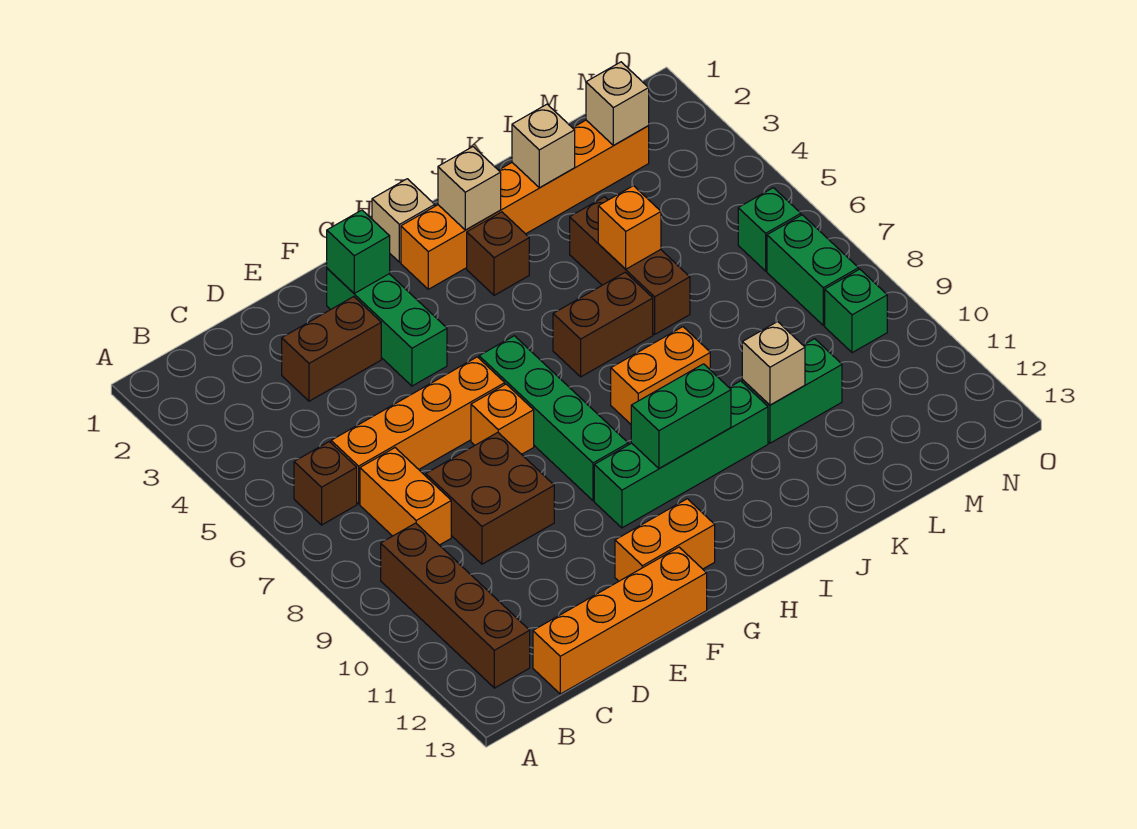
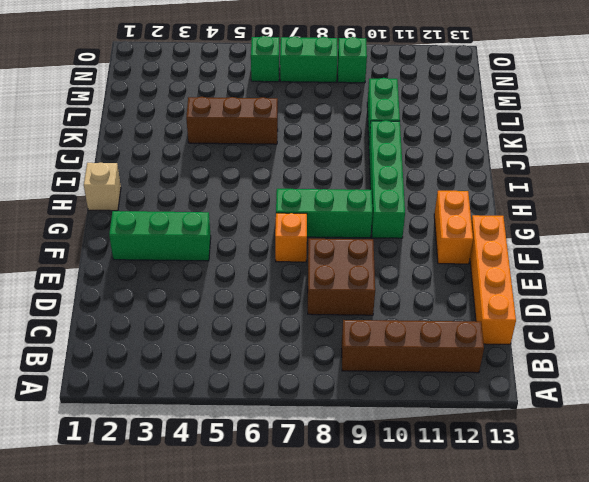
green brick G7:G9 level 1 -> green brick G6:G9 level 1
none -> brown brick B6 level 1
none -> orange brick C6:F6 level 1
none -> orange brick C7:C8 level 1

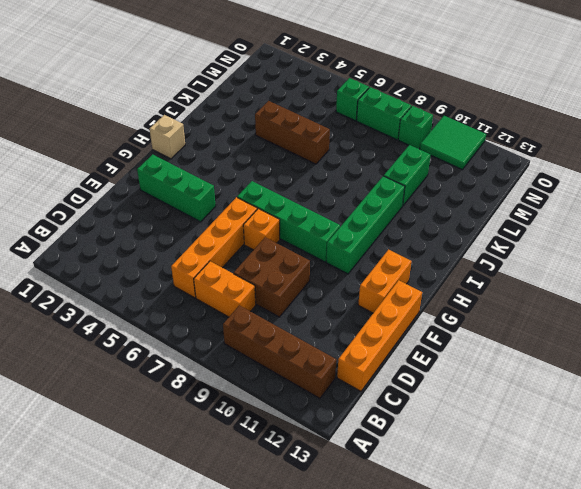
green tile N10:O11 level 1 -> none
none -> brown brick B6 level 1
none -> brown brick D3:E3 level 1
none -> orange brick H2:M2 level 1

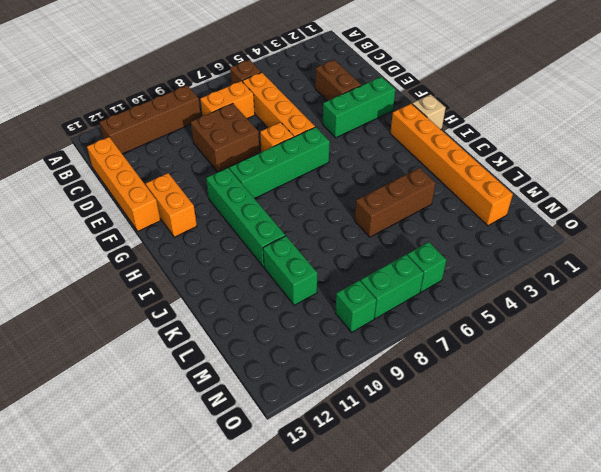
none -> brown brick I3 level 1
none -> brown brick I6:J6 level 1
none -> orange brick I8:J8 level 1

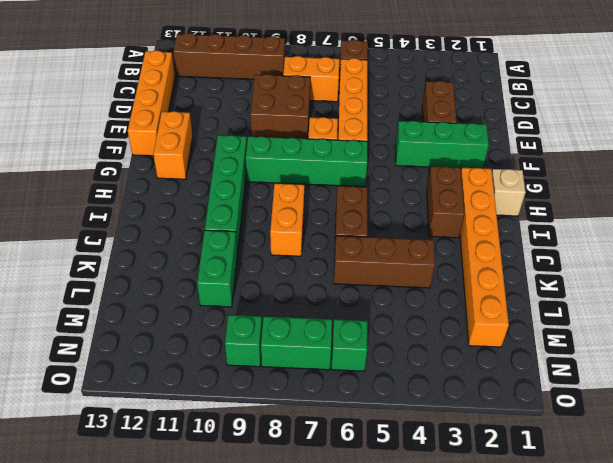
brown brick H3:I3 level 1 -> brown brick I3 level 1
none -> green brick F2 level 2
none -> green brick H10:I10 level 2
none -> tan brick I2 level 2

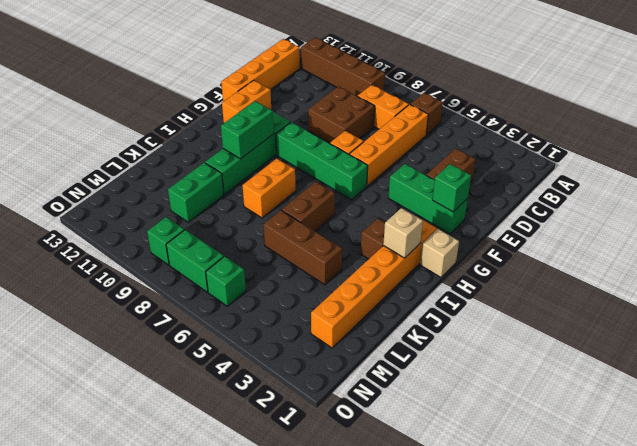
none -> tan brick K2 level 2
none -> orange brick K5 level 2
none -> tan brick K10 level 2

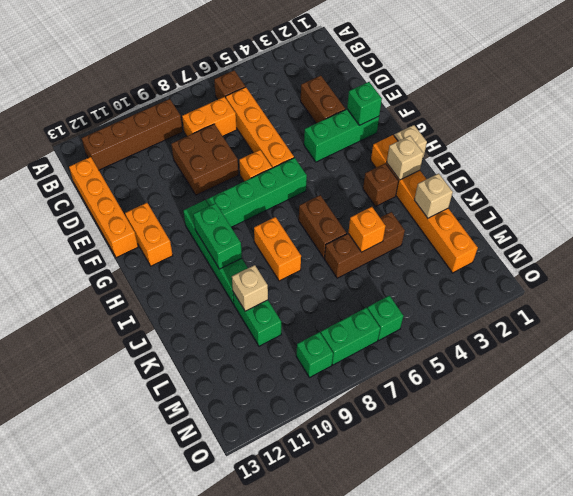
none -> tan brick M2 level 2

